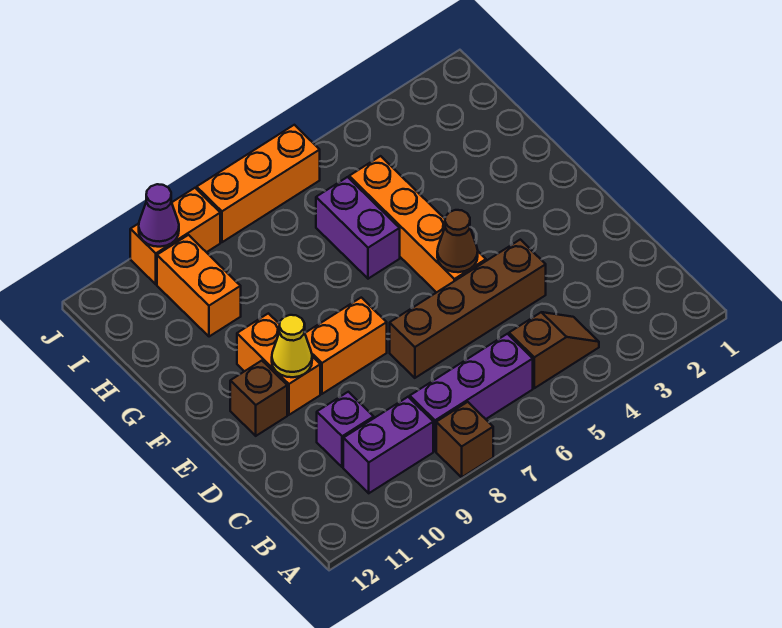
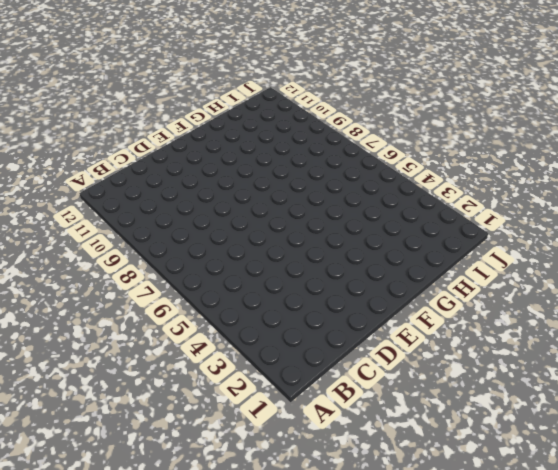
none -> brown brick A8 level 1
none -> brown slope B4:B5 level 1 top 5
none -> purple brick B6:B8 level 1

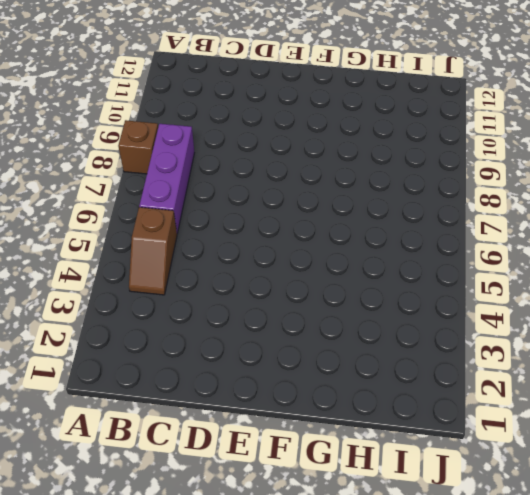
none -> purple brick B9:B10 level 1
none -> purple brick C10 level 1
none -> brown brick D4:D7 level 1

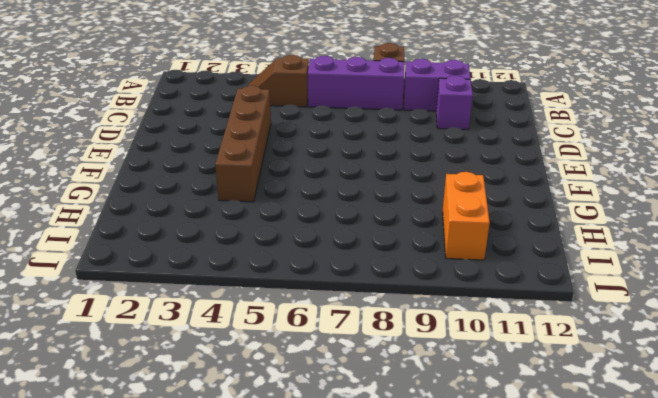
brown brick D4:G4 level 1 -> brown brick D4:D7 level 1
none -> orange brick E5:H5 level 1
none -> orange brick E8:E9 level 1
none -> orange brick E10:F10 level 1

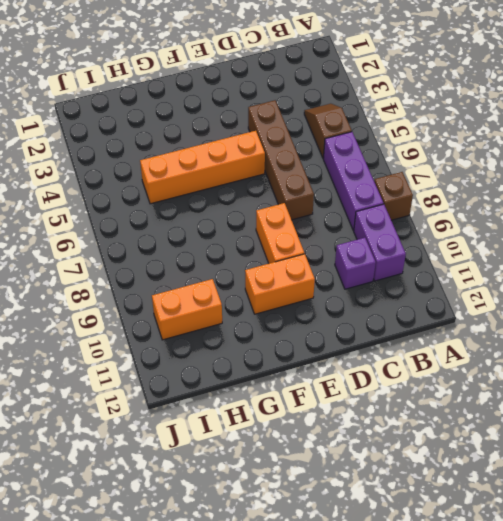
none -> brown brick E11 level 1
none -> purple brick G6:H6 level 1
none -> orange brick J6:J8 level 1

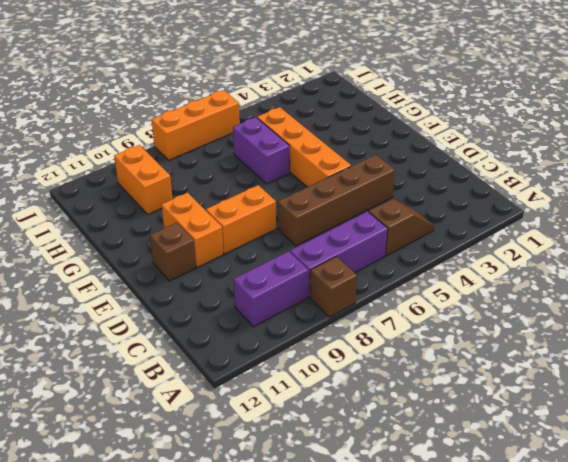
none -> purple brick C10 level 1
none -> orange brick J9:J10 level 1
none -> brown cone E5 level 2

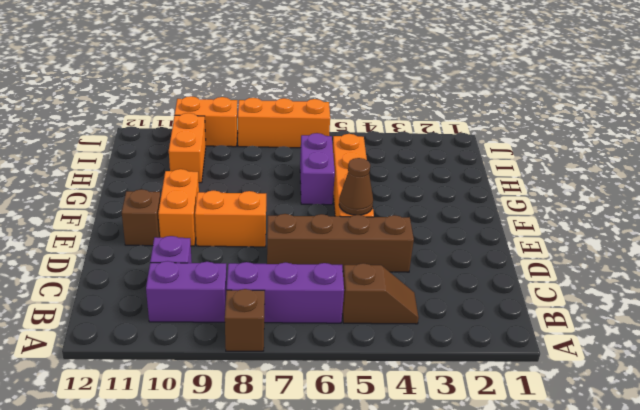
none -> yellow cone E10 level 2
none -> purple cone J10 level 2

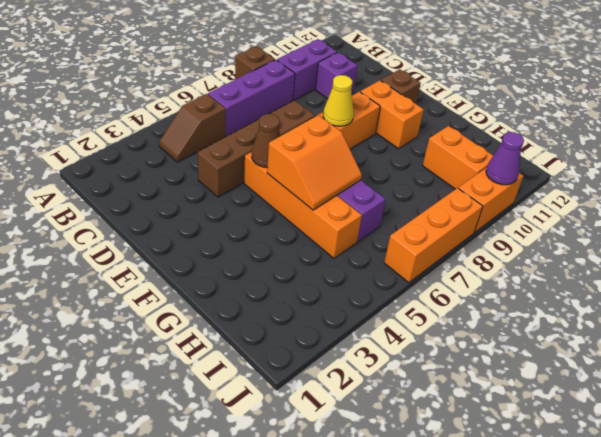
yellow cone E8 level 2 -> yellow cone E10 level 2
orange slope F5:G6 level 2 top F -> none

